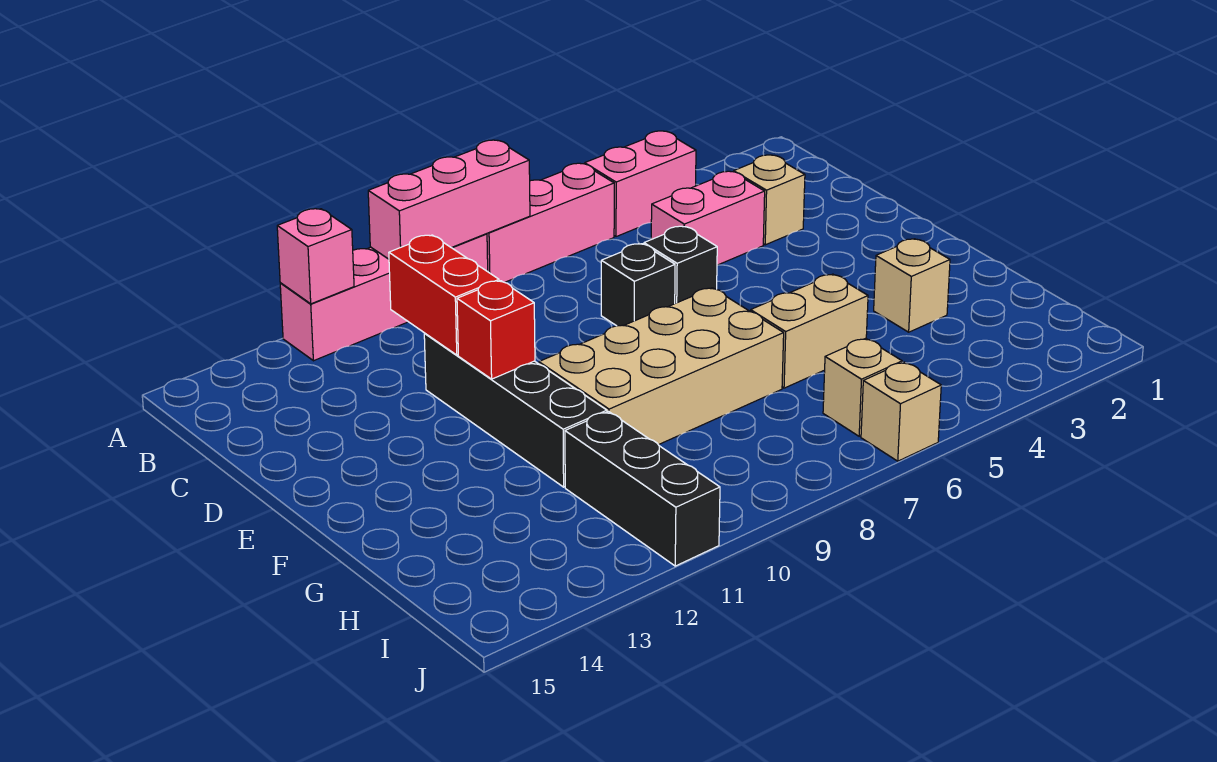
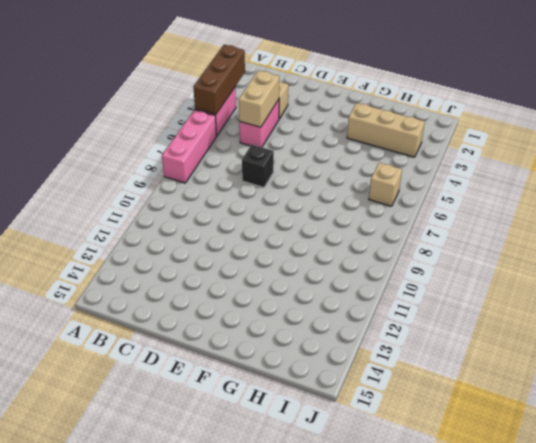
brown brick A3:A5 level 2 -> none
tan brick C4:C5 level 2 -> tan brick G5:G6 level 1
tan brick G3:I3 level 1 -> tan brick G3 level 1
none -> pink brick A9:A12 level 1
none -> black brick D6 level 1
none -> black brick D11:G11 level 1

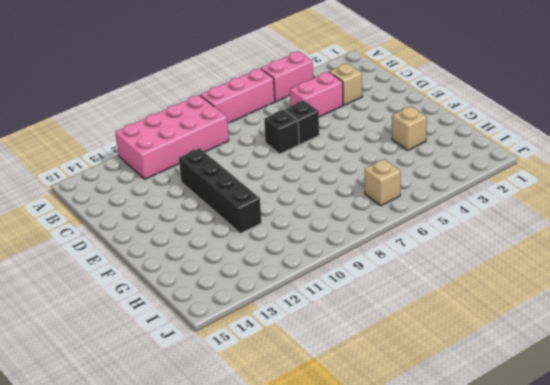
pink brick A9:B12 level 1 -> pink brick A9:A12 level 1
none -> tan brick F7:G10 level 1
none -> tan brick G5:G6 level 1
none -> black brick H11:J11 level 1

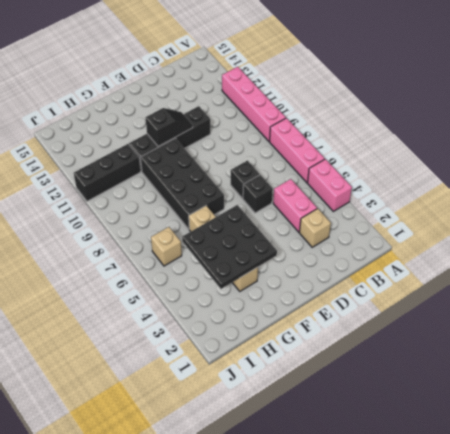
black slope E11:F11 level 2 top F -> red brick E11 level 2
black plate F3:H5 level 2 -> none
black brick F7:G10 level 1 -> tan brick F7:G10 level 1
none -> tan brick J6 level 1
none -> pink brick A8:A10 level 2
none -> pink brick A12 level 2

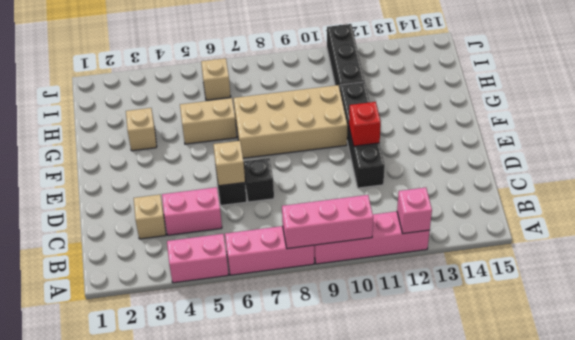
tan brick D6 level 2 -> tan brick J6 level 1
none -> red brick C11:D11 level 2

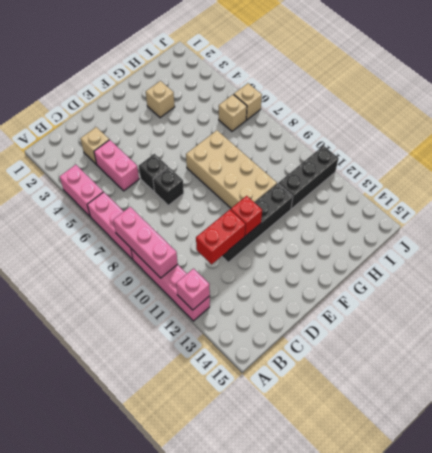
none -> tan brick G5:G6 level 1

